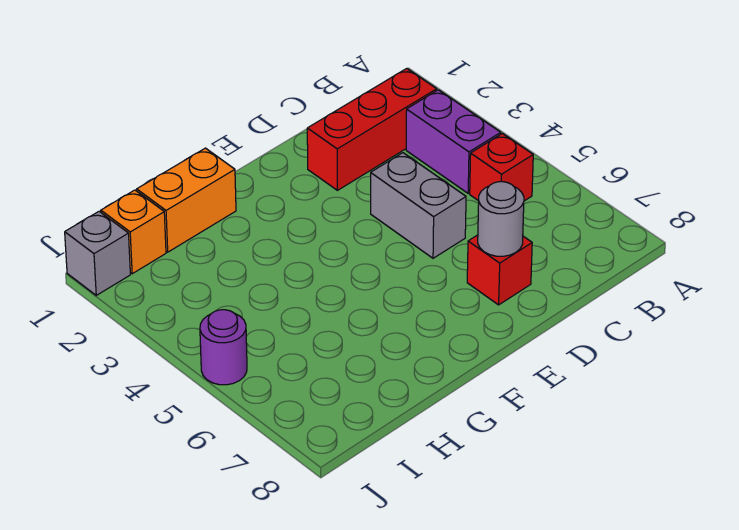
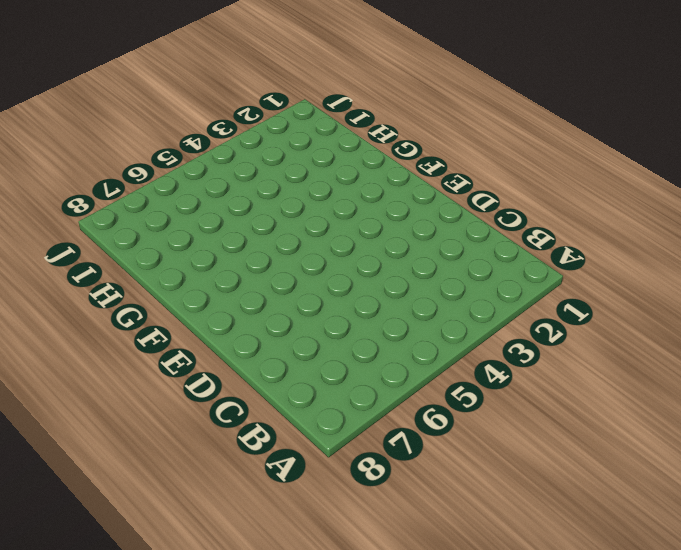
none -> red brick B2:D2 level 1
none -> purple brick B3:B4 level 1

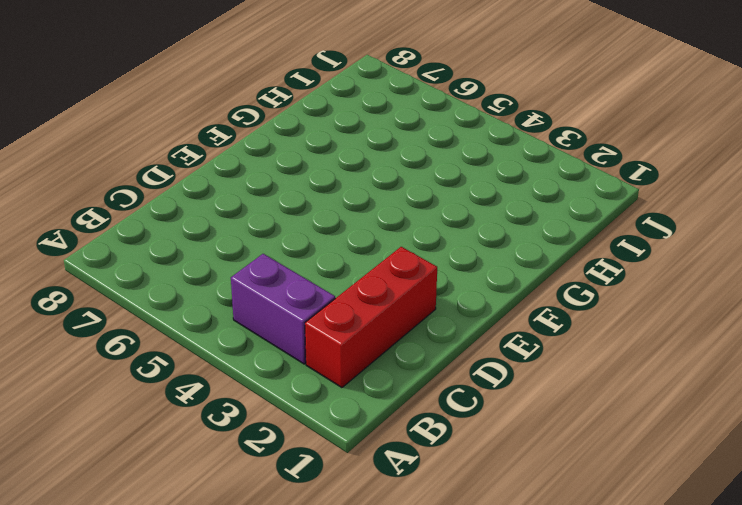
none -> red brick B5 level 1
none -> grey brick D4:D5 level 1

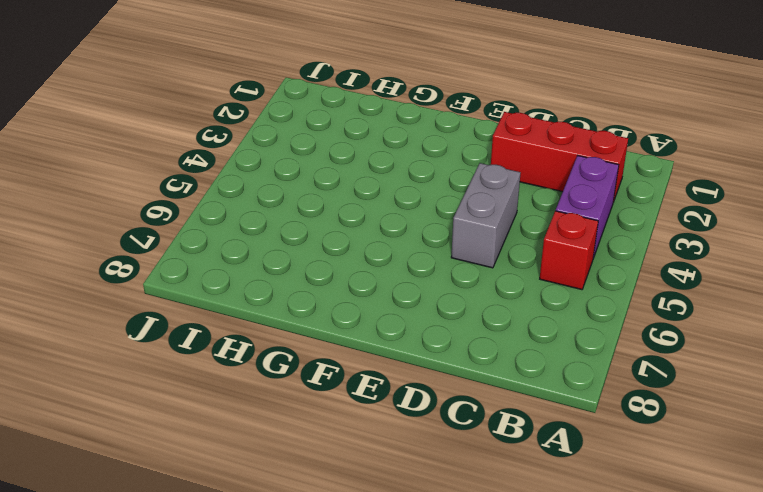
none -> red brick D7 level 1
none -> orange brick G1:H1 level 1

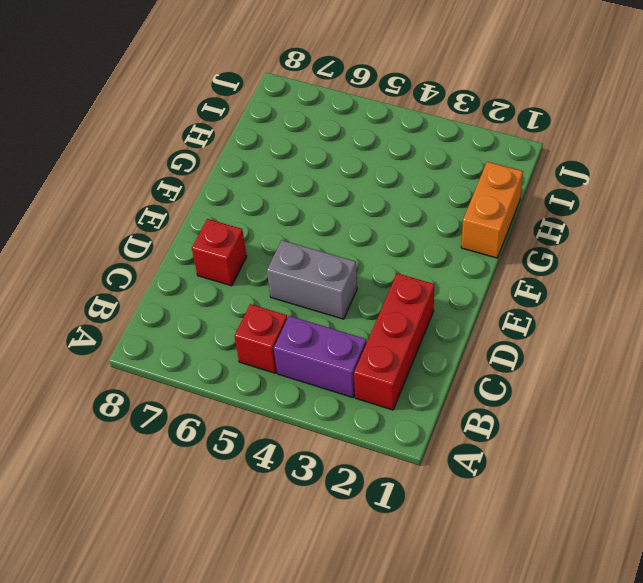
none -> orange brick I1 level 1
none -> grey brick J1 level 1

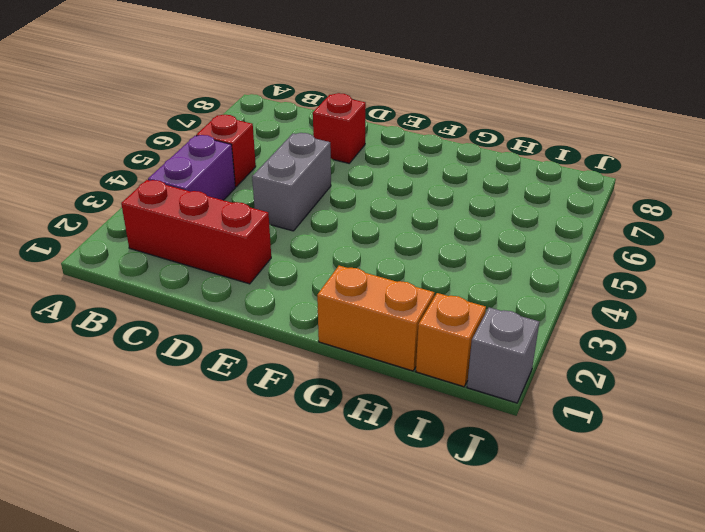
none -> purple round brick J5 level 1
none -> grey round brick D7 level 2

